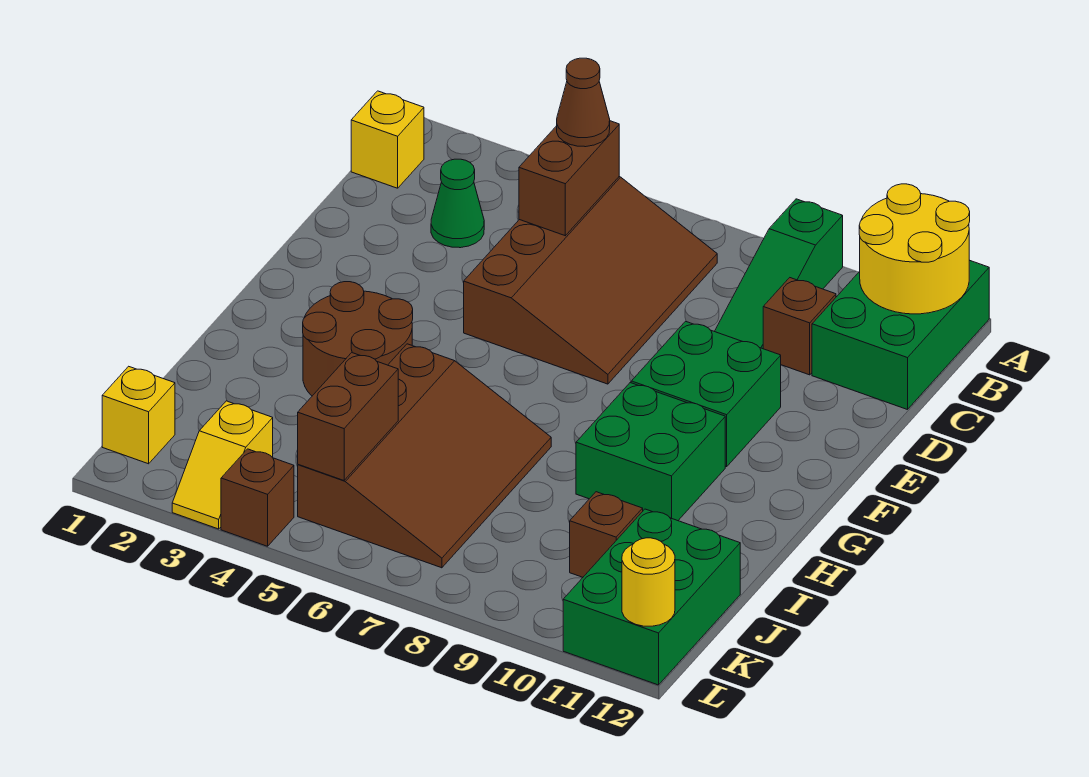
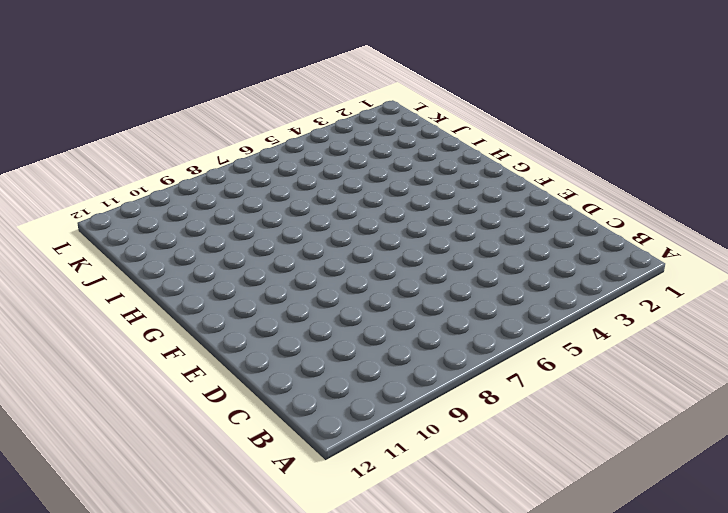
none -> green slope A9:C9 level 1 top A
none -> green brick A11:C12 level 1
none -> yellow brick B1 level 1

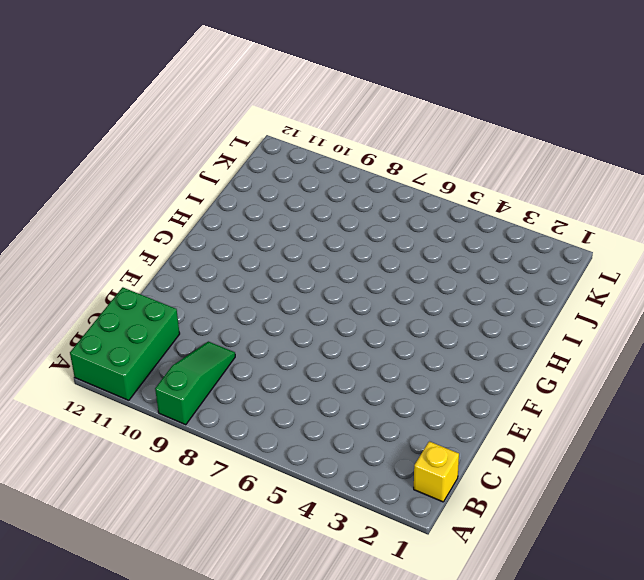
none -> brown slope B5:E7 level 1 top 5
none -> green cone C3 level 1
none -> brown brick C10 level 1

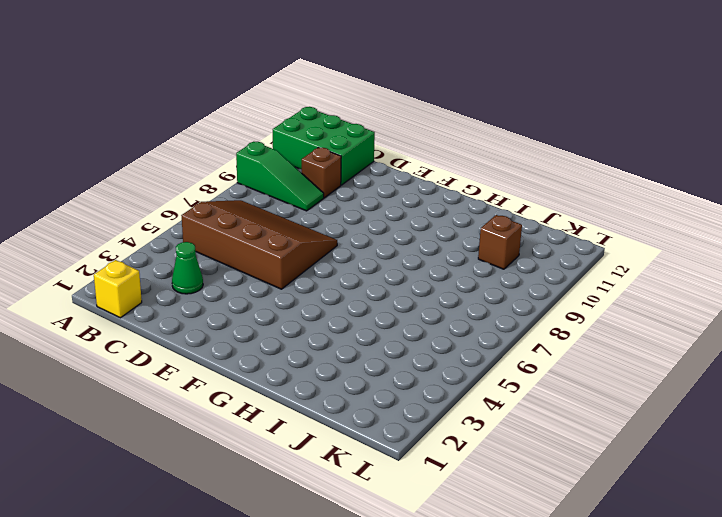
none -> green brick E9:F10 level 1
none -> brown round brick G3:H4 level 1
none -> green brick G9:H10 level 1

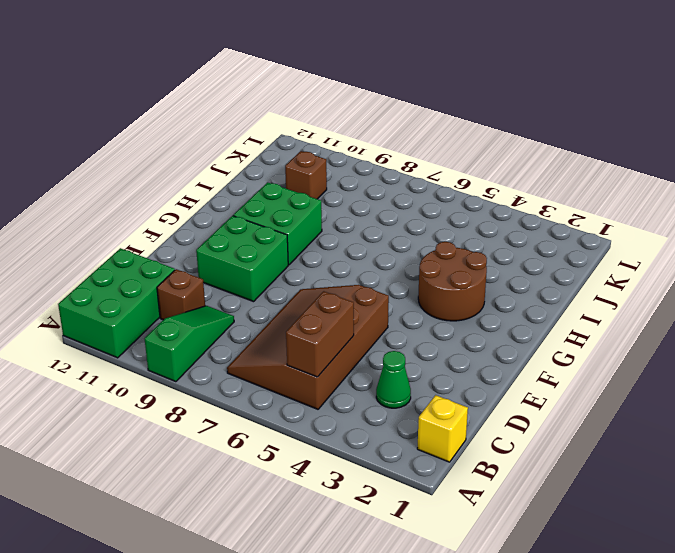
none -> brown slope H5:K7 level 1 top 5
none -> green brick J11:L12 level 1
none -> yellow brick K1 level 1

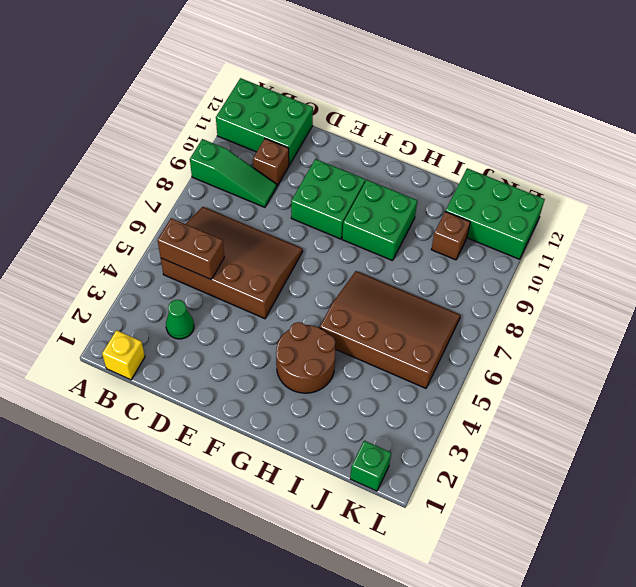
green brick K1 level 1 -> yellow brick K1 level 1
none -> yellow slope K3:L3 level 1 top K
none -> brown brick L4 level 1
none -> yellow round brick A11:B12 level 2

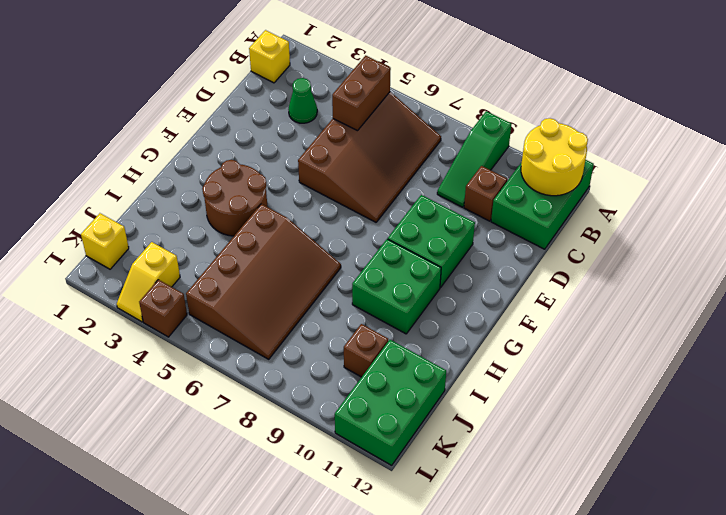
none -> brown brick J5:K5 level 2
none -> yellow round brick L12 level 2
none -> brown cone B5 level 3

